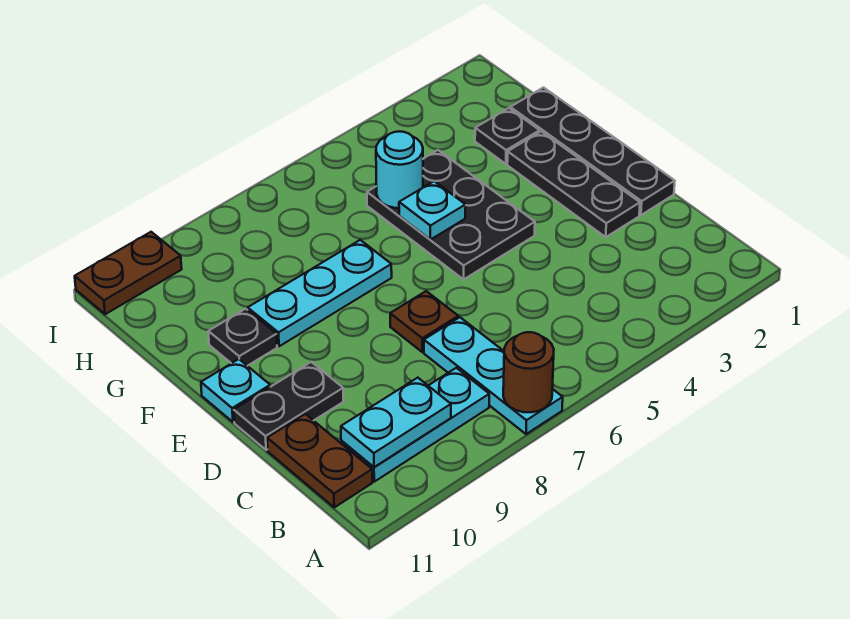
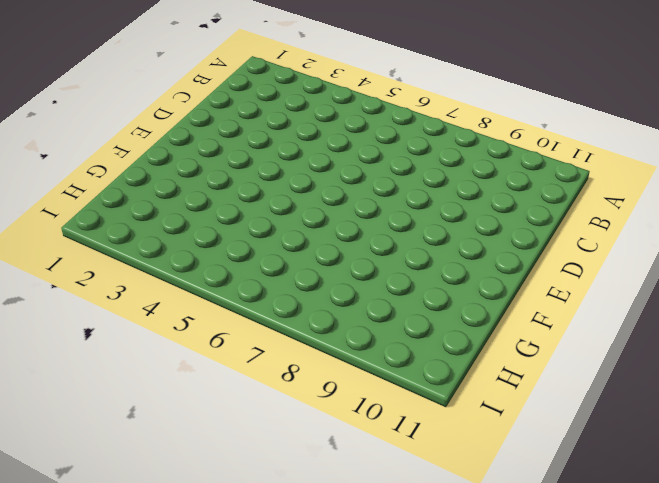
none -> cyan plate A7:C7 level 1
none -> cyan plate B8:B10 level 1
none -> brown plate B11:C11 level 1

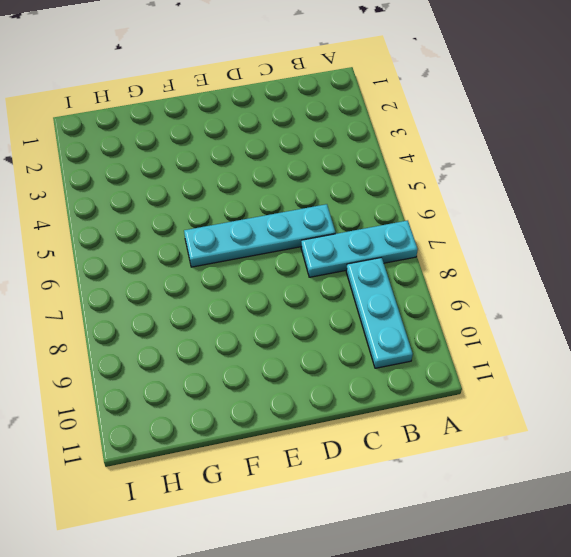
cyan plate C6:F6 level 1 -> none
none -> brown plate B11:C11 level 1
none -> black plate D1:G1 level 1
none -> black plate D2:F2 level 1

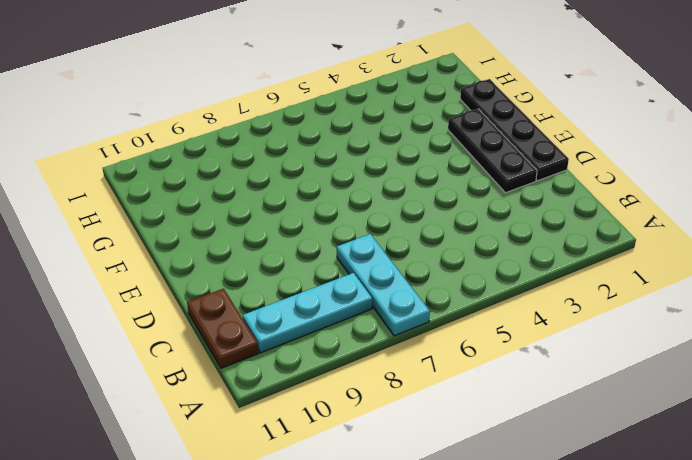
none -> brown plate D7 level 1
none -> black plate D10:D11 level 1
none -> black plate E4:G5 level 1

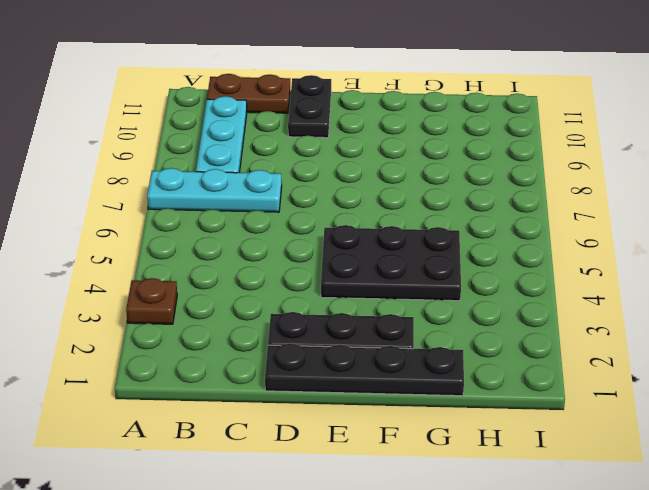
brown plate A3 level 1 -> brown plate D7 level 1
none -> cyan plate E11 level 1
none -> cyan plate F7:F9 level 1
none -> black plate F10 level 1

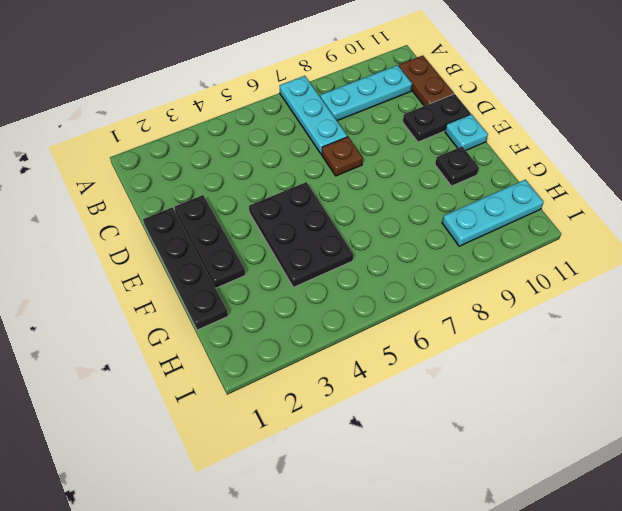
cyan plate H9:H11 level 1 -> cyan plate F7:F9 level 1
none -> black plate G2 level 1
none -> brown plate I10:I11 level 1
none -> brown round brick A7 level 2

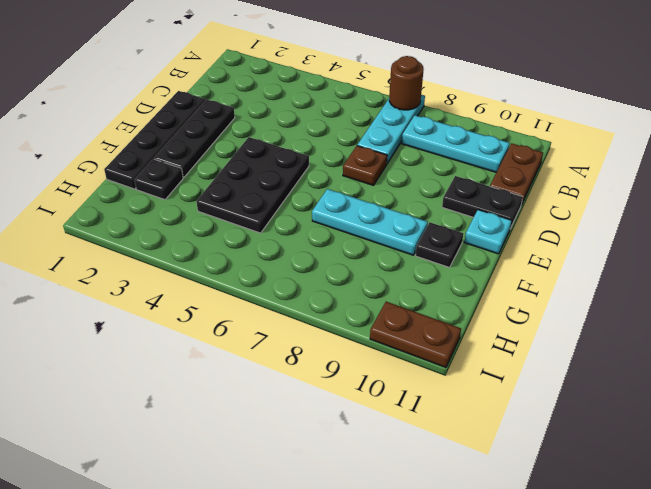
none -> cyan plate B9:B10 level 2
none -> cyan plate F5 level 2
none -> cyan round brick G5 level 2

